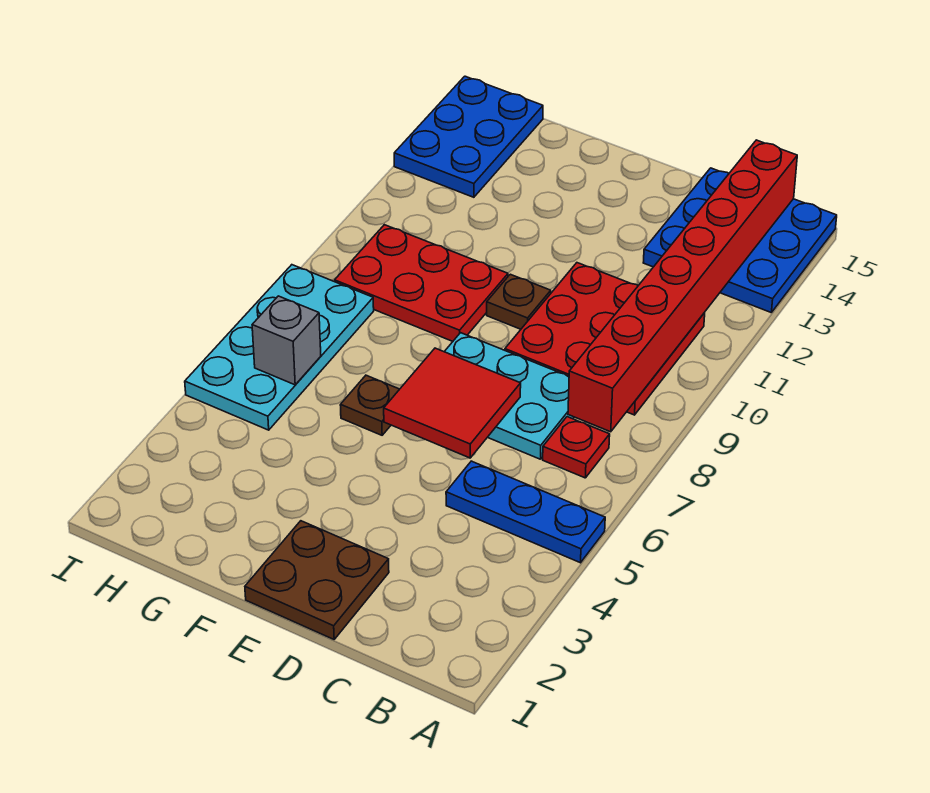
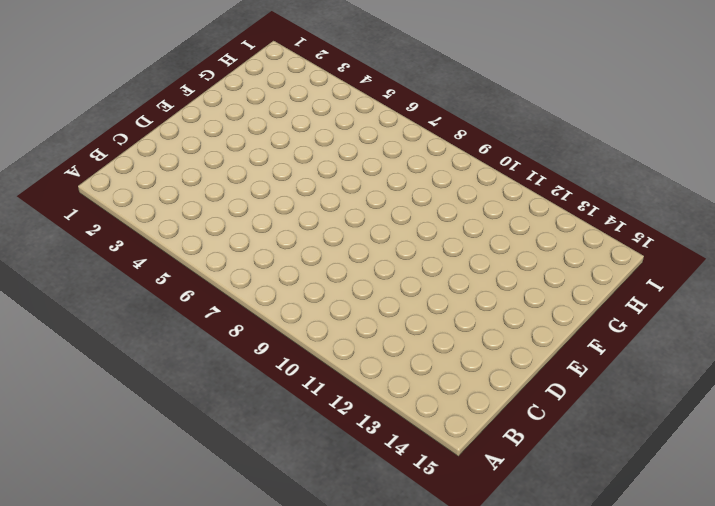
none -> blue plate A5:C5 level 1
none -> blue plate A13:C15 level 1
none -> red plate B7 level 1

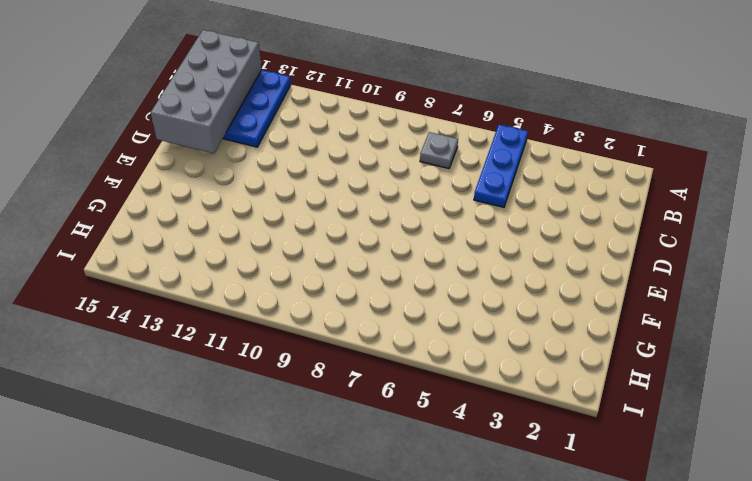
grey brick A14:D15 level 2 -> red brick B8:B15 level 2
grey plate B7 level 1 -> red plate B7 level 1
none -> red plate B9:D11 level 1
none -> cyan plate C7:E8 level 1
none -> brown plate D1:E2 level 1

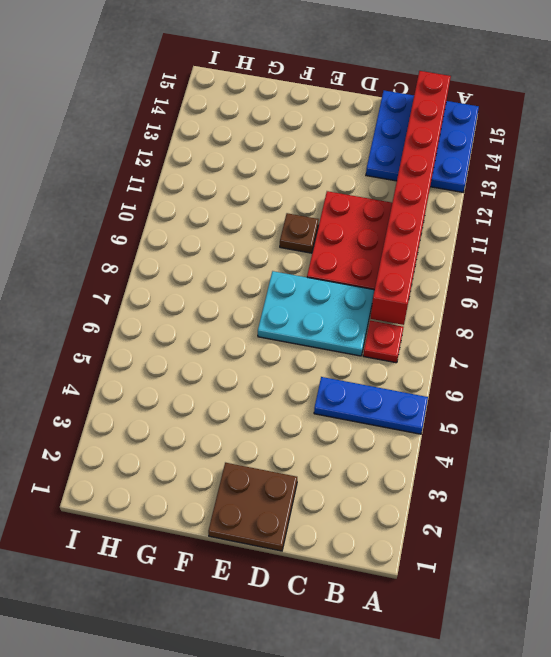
none -> brown plate F6 level 1
none -> red plate F9:H10 level 1
none -> cyan plate H5:I8 level 1

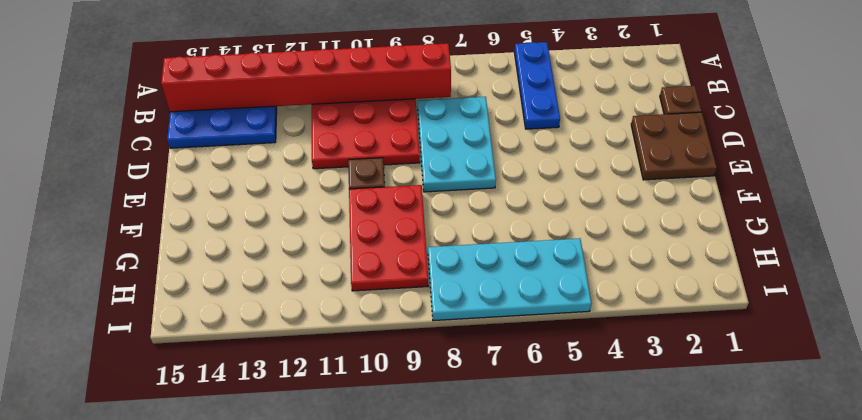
brown plate C1 level 1 -> brown plate F6 level 1
none -> red plate B7 level 1
none -> blue plate H13:I15 level 1
none -> red tile D6:E7 level 2

